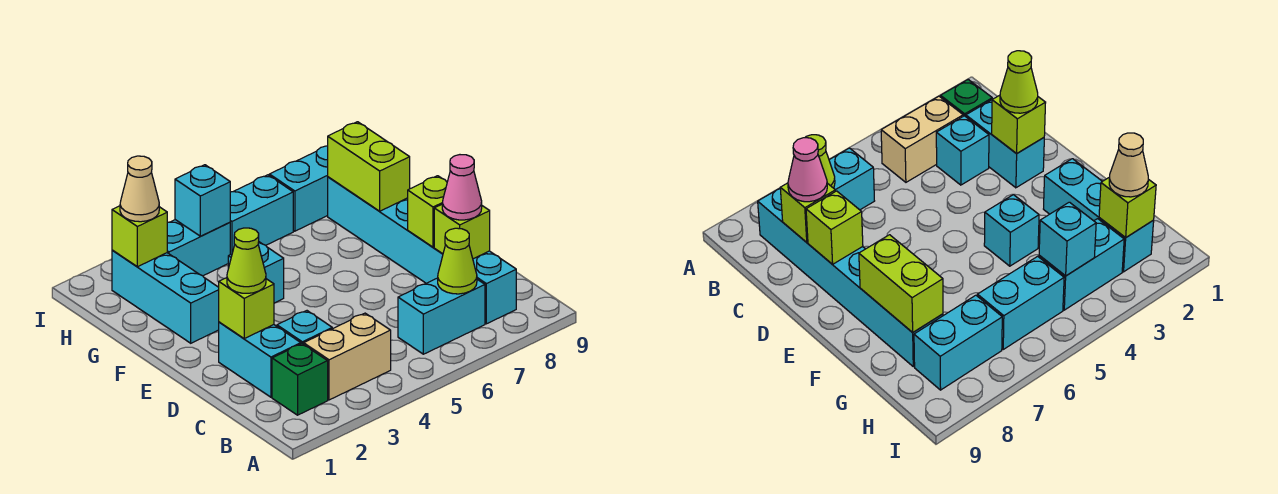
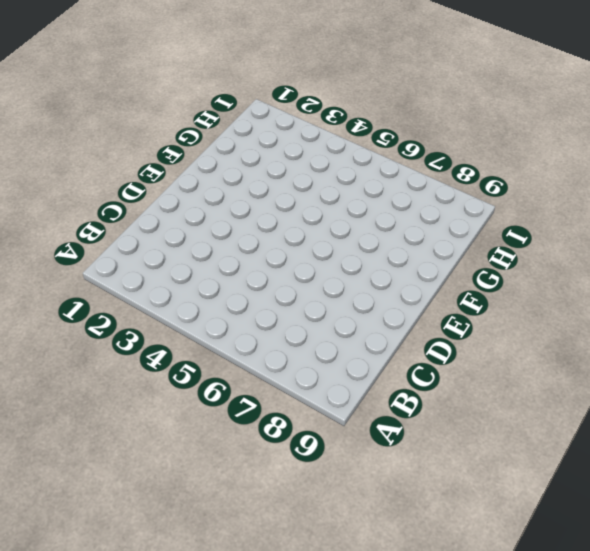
none -> green brick B2 level 1
none -> tan brick B3:B4 level 1
none -> cyan brick B6:B7 level 1

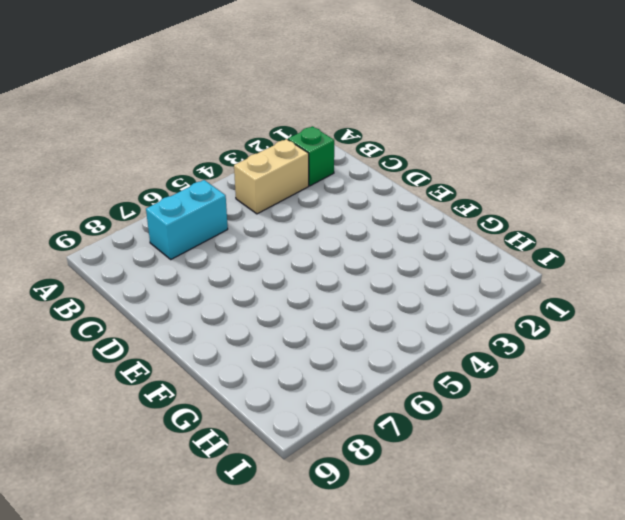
none -> cyan brick B8:G8 level 1
none -> cyan brick C2:D2 level 1
none -> cyan brick C3 level 1

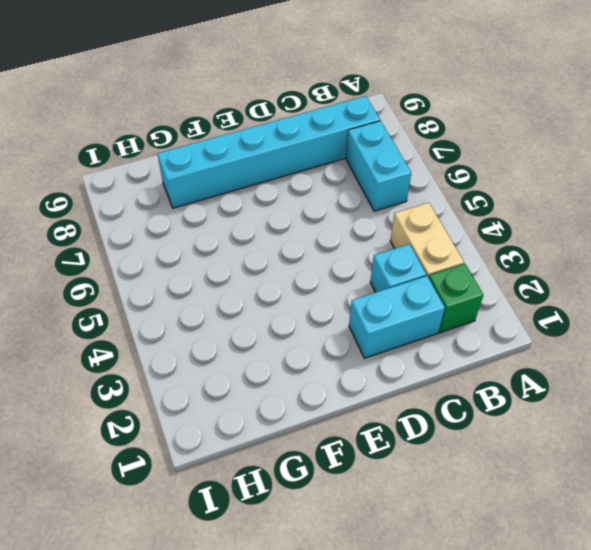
none -> cyan brick F2:H2 level 1
none -> cyan brick F4 level 1
none -> cyan brick H3:H4 level 1

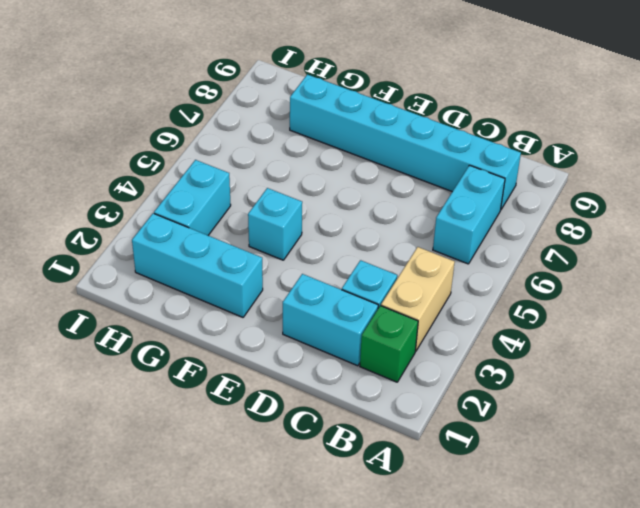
none -> cyan brick H5:H6 level 1
none -> cyan brick H7:H8 level 1
none -> lime cone B7 level 2

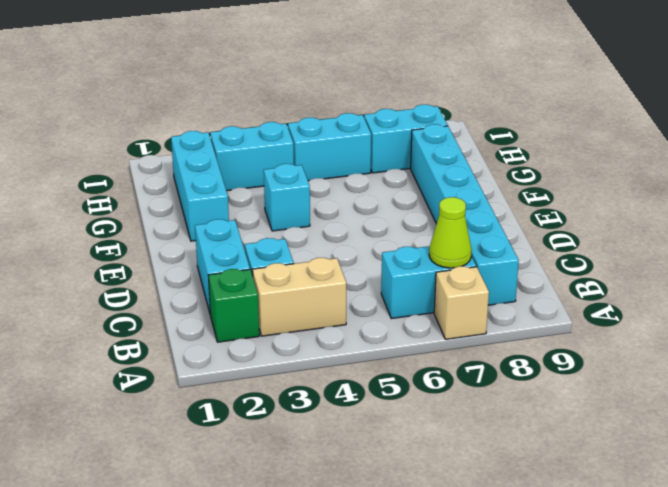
tan brick A7 level 1 -> none
none -> lime brick C8 level 2
none -> lime brick D2 level 2
none -> lime brick D8 level 2

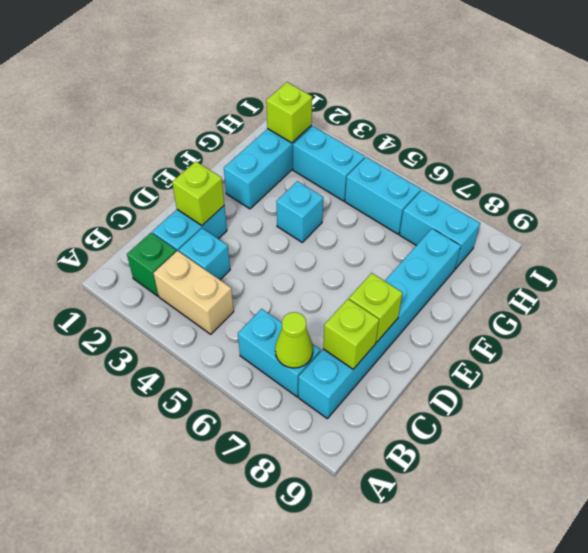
none -> lime brick F8:G8 level 2
none -> cyan brick H4 level 2
none -> pink cone C8 level 3

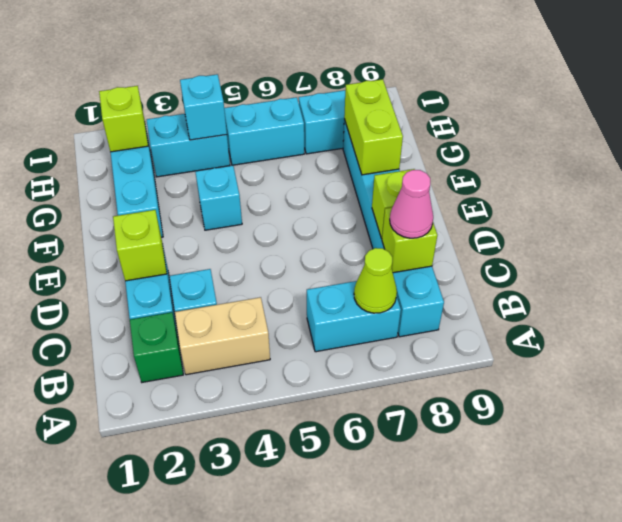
none -> lime cone D2 level 3
none -> tan cone H2 level 3

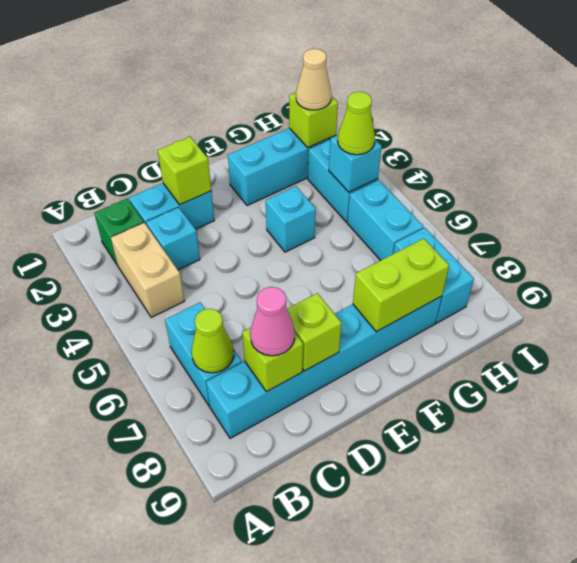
lime cone H4 level 3 -> lime cone D2 level 3

